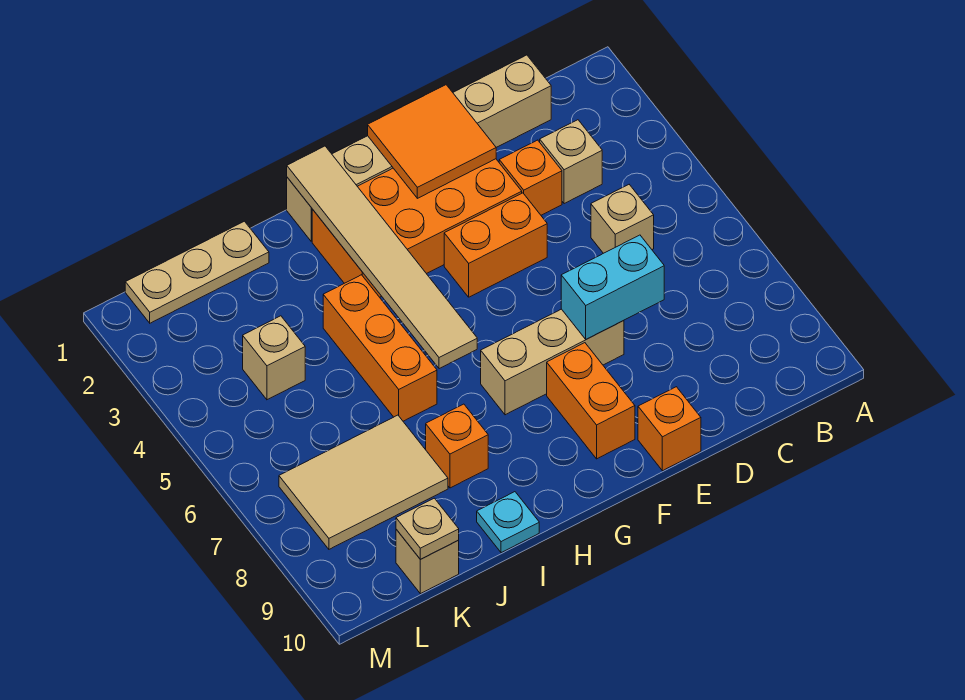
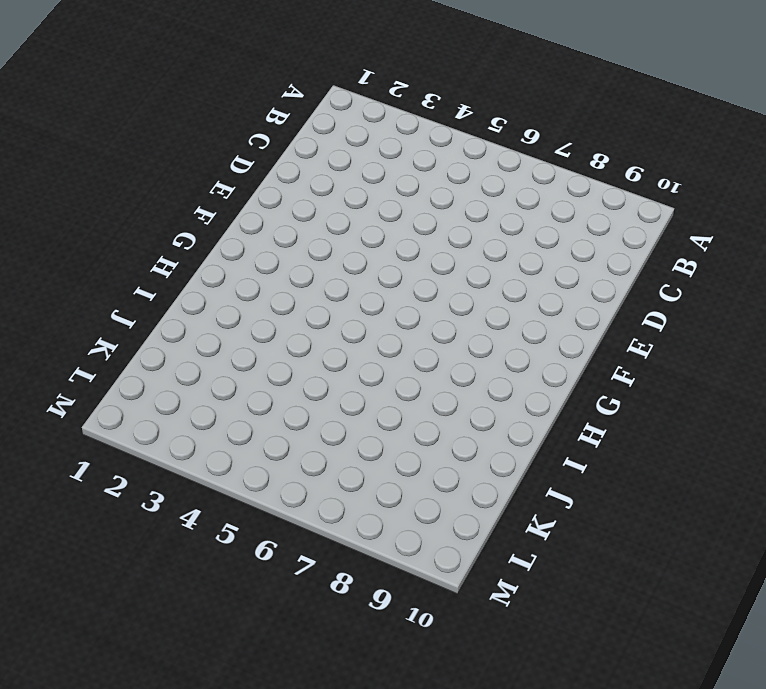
none -> tan brick C1:H1 level 1
none -> tan brick C3 level 1
none -> tan brick C5 level 1

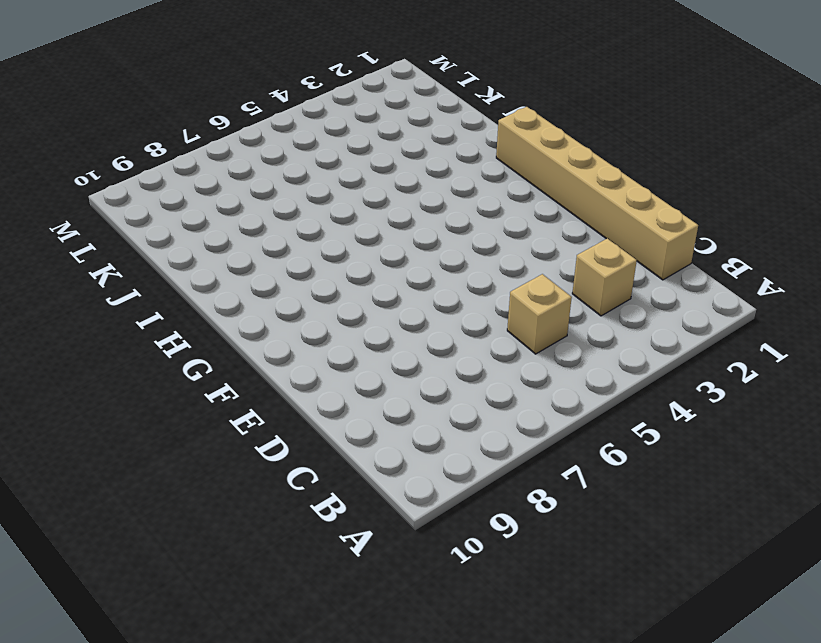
none -> orange brick D3 level 1
none -> orange brick E2:H3 level 1
none -> orange brick E4:F4 level 1

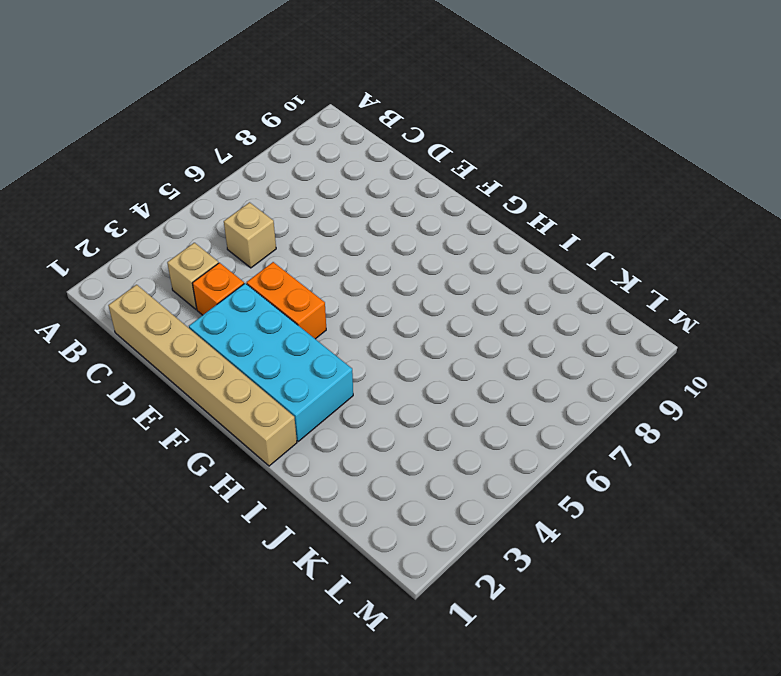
cyan brick E2:H3 level 1 -> orange brick E2:H3 level 1
none -> tan brick E7:G7 level 1
none -> orange brick E10 level 1
none -> orange brick F8:F9 level 1

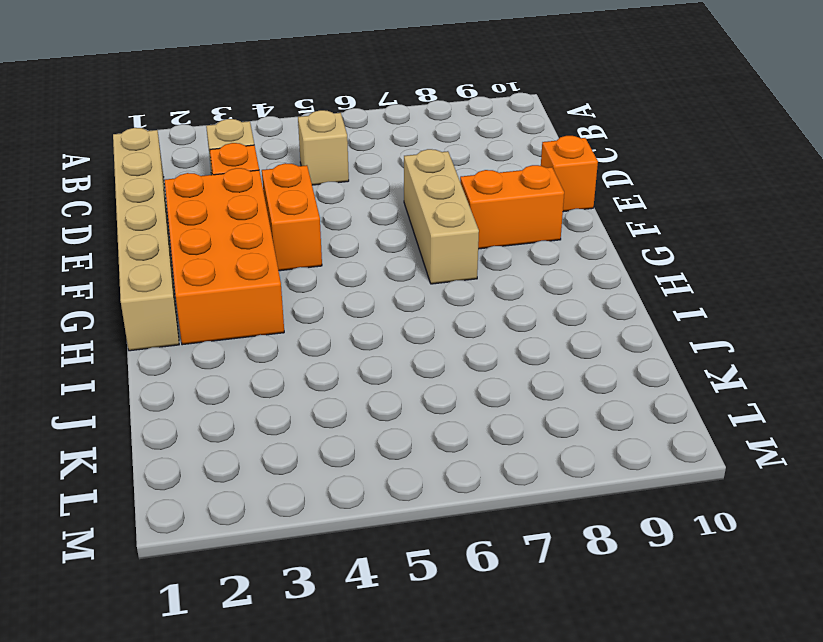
none -> orange brick I4:I6 level 1
none -> orange brick I8 level 1
none -> cyan plate I10 level 1

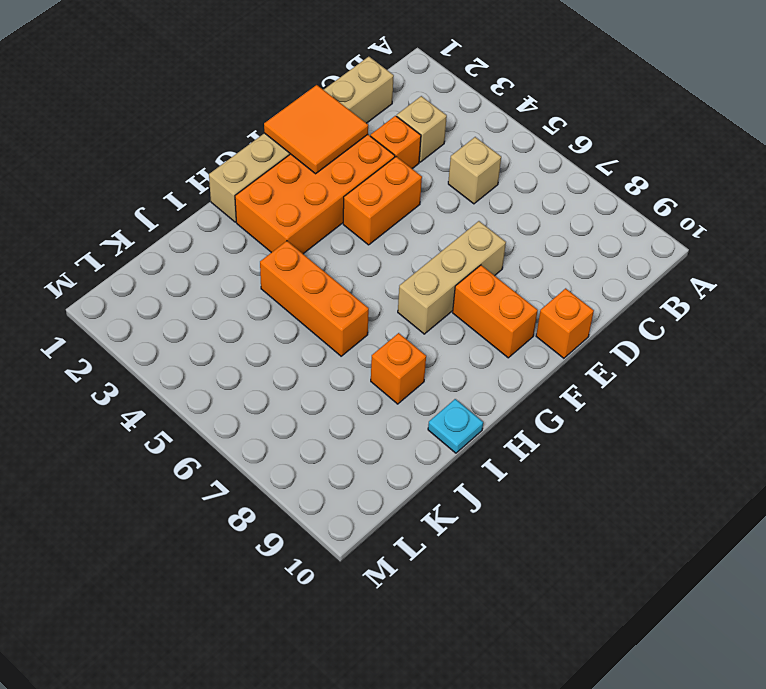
none -> tan plate J1:L1 level 1
none -> tan tile J7:L8 level 1
none -> tan brick K4 level 1

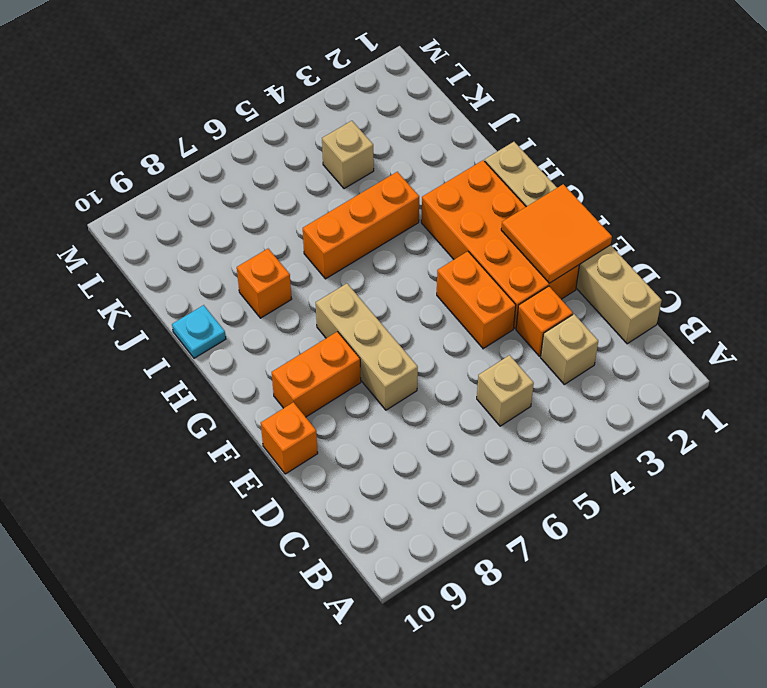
none -> tan plate J1:L1 level 1
none -> tan tile J7:L8 level 1
none -> tan brick K10 level 1

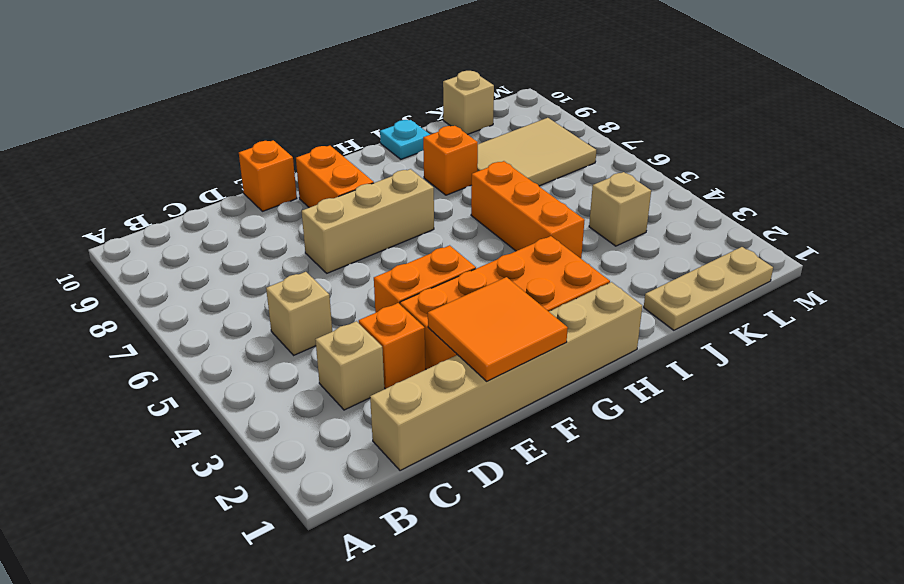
none -> cyan brick D7:E7 level 2
none -> tan tile H1:H6 level 2
none -> tan plate K10 level 2

